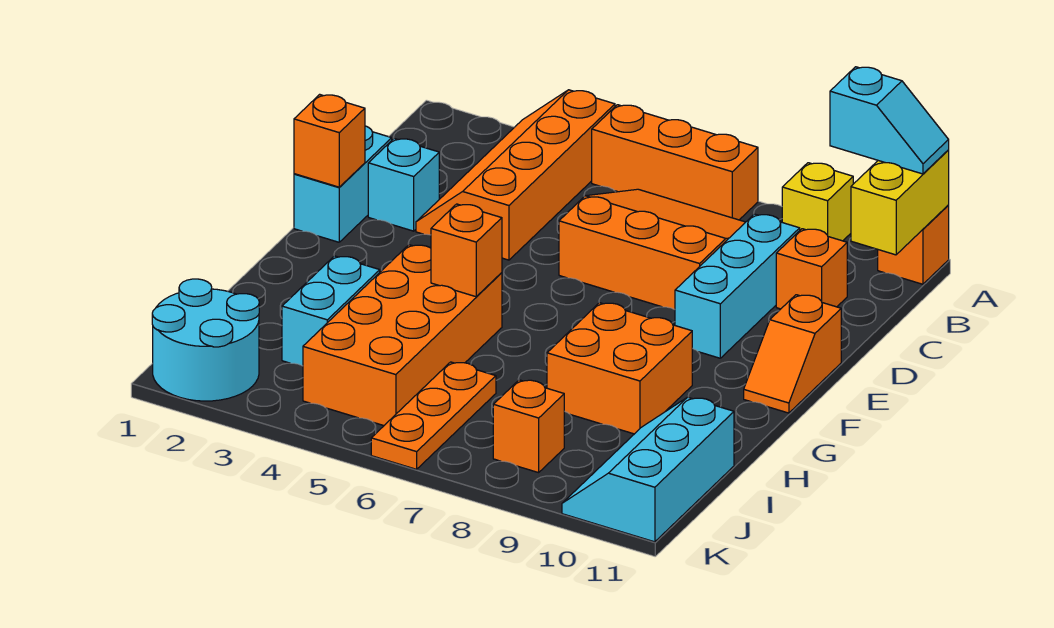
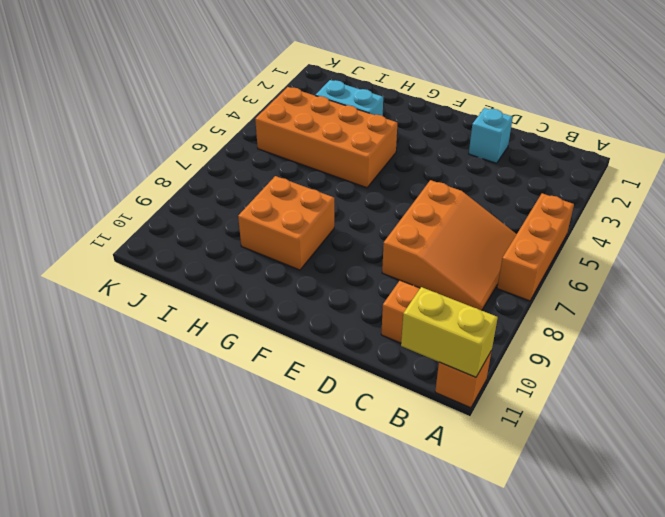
none -> orange slope A3:D4 level 1 top 4
none -> yellow brick A9 level 1
none -> cyan brick C9:E9 level 1

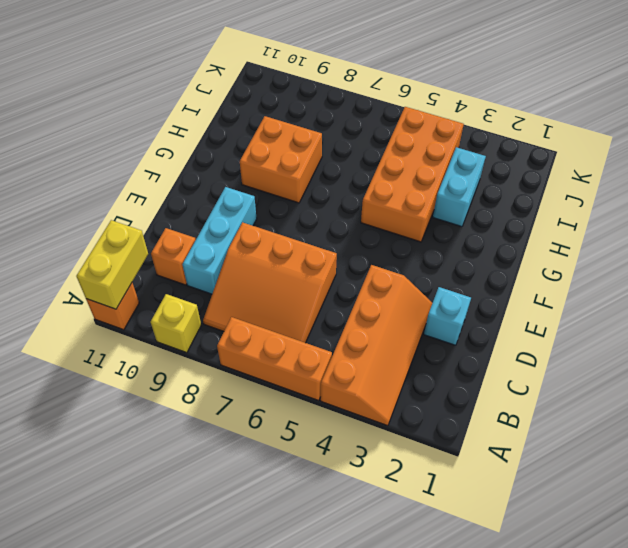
none -> cyan brick D1:E1 level 1
none -> orange slope E11:F11 level 1 top E
none -> orange plate I6:K6 level 1

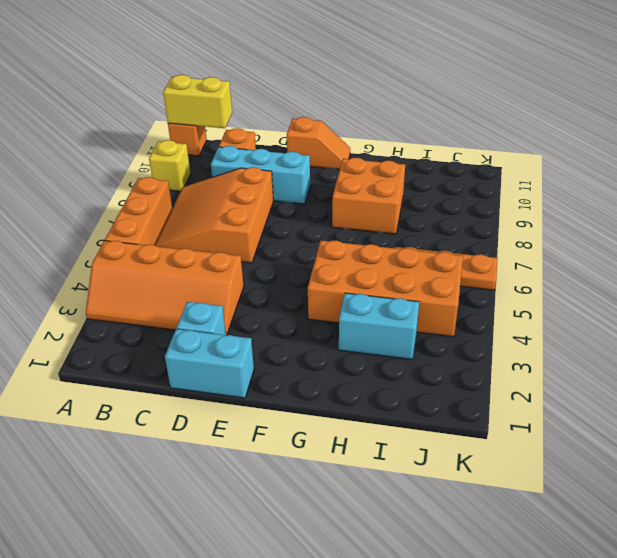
none -> cyan slope I10:K11 level 1 top 11
none -> cyan round brick J1:K2 level 1
none -> orange brick J8 level 1

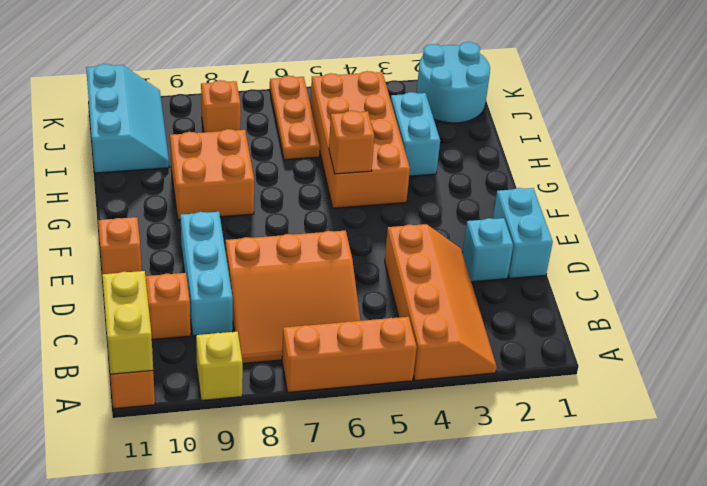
none -> orange brick E1 level 2
none -> cyan slope A10:A11 level 3 top 10

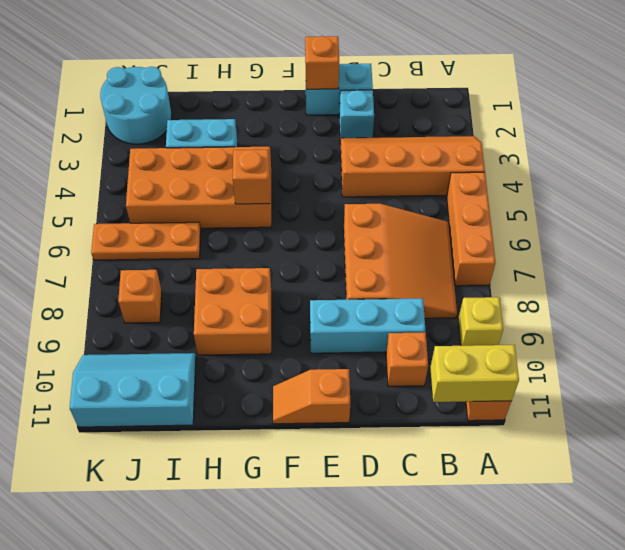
none -> cyan slope A10:A11 level 3 top 10

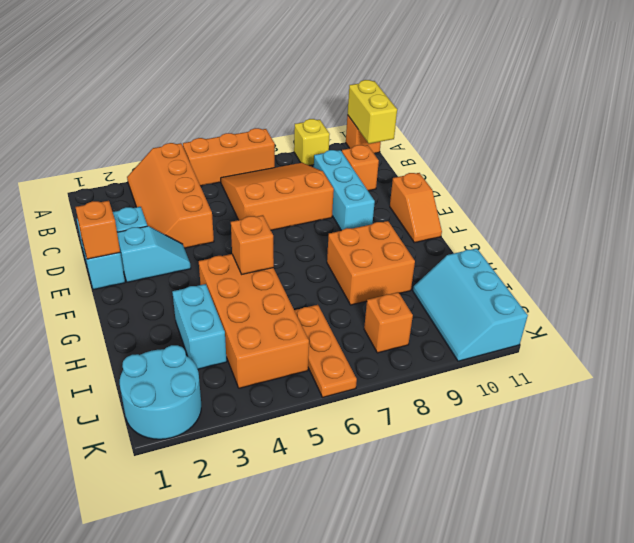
cyan slope E2:E3 level 1 top 2 -> cyan slope A10:A11 level 3 top 10

